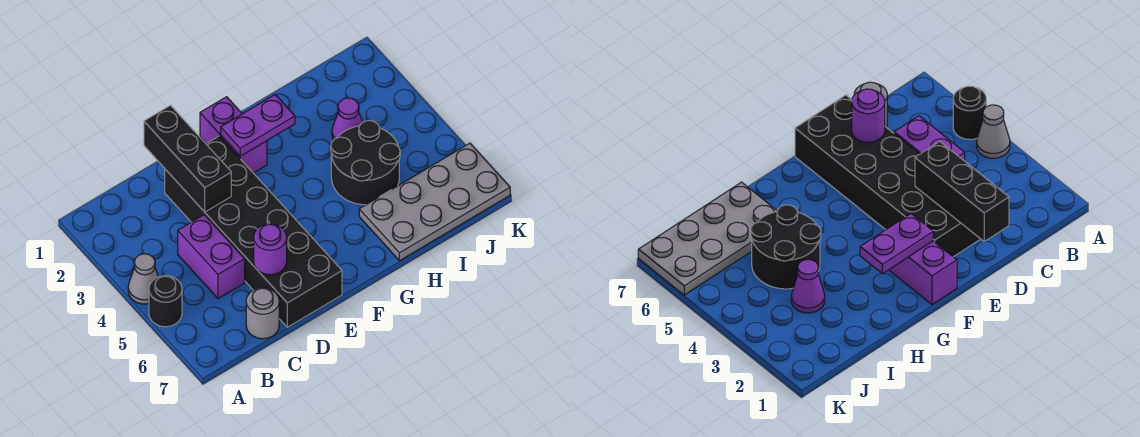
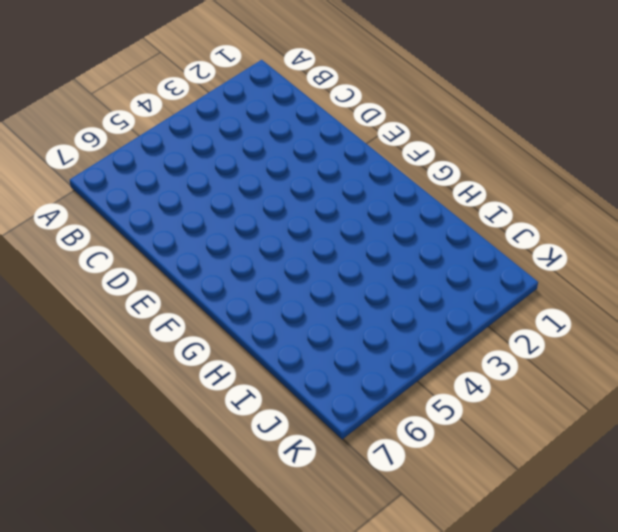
none -> grey cone A4 level 1
none -> black round brick A5 level 1
none -> purple brick C4:C5 level 1

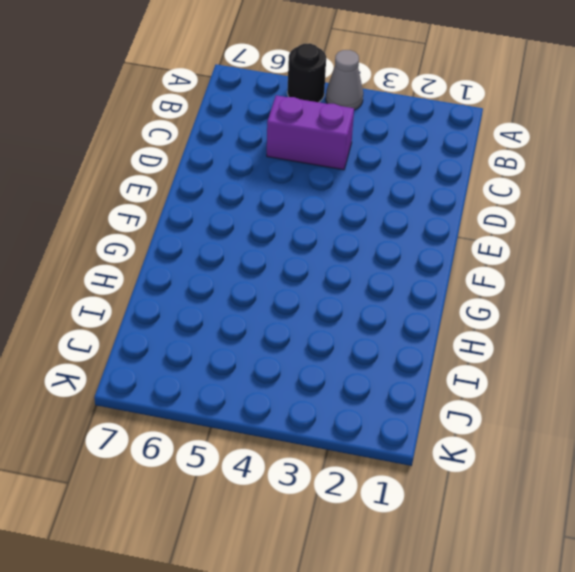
none -> grey round brick C7 level 1
none -> black brick D2:E7 level 1
none -> purple brick F1:F2 level 1

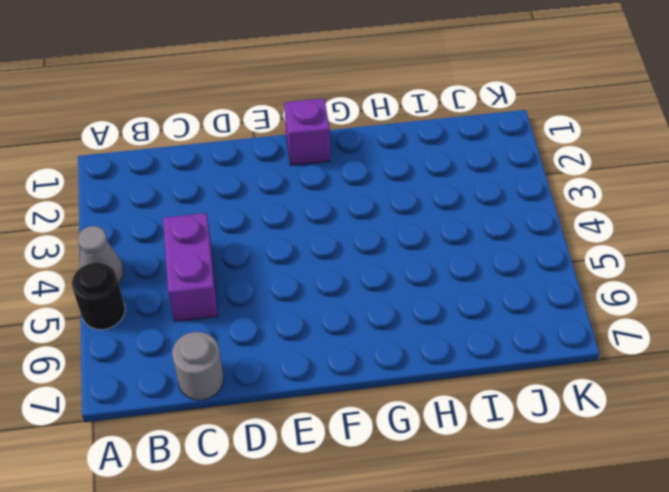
purple brick F1 level 1 -> purple brick F1:F2 level 1
none -> black brick D2:E7 level 1
none -> black round brick H4:I5 level 1
none -> grey plate H6:K7 level 1

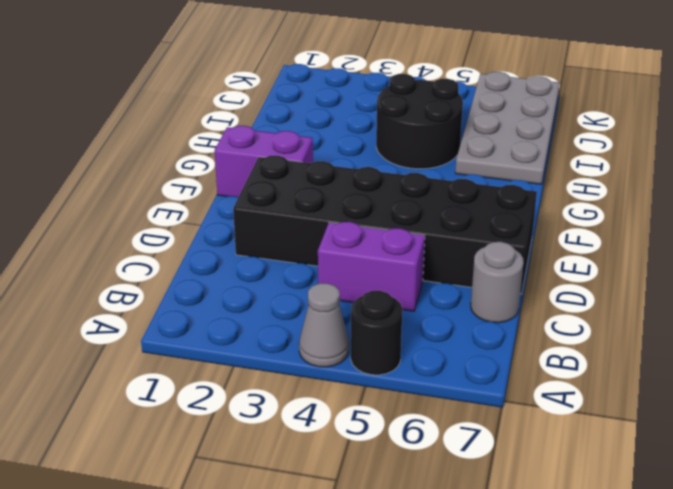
none -> purple cone I3 level 1
none -> black brick D1:D3 level 2
none -> purple round brick D6 level 2

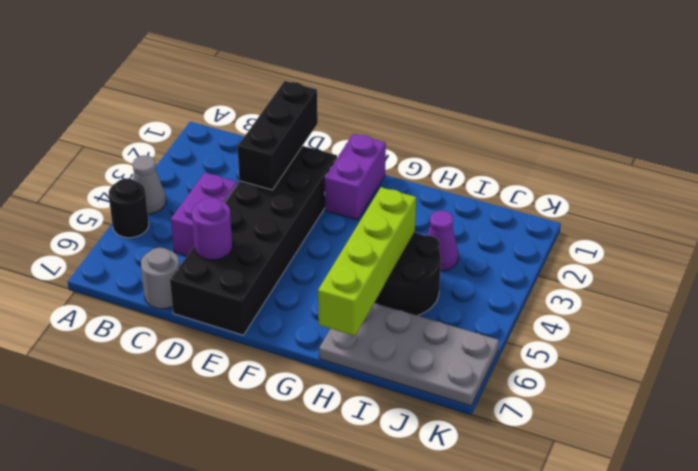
lime brick H4:H7 level 2 -> none
none -> purple plate F2:G2 level 2

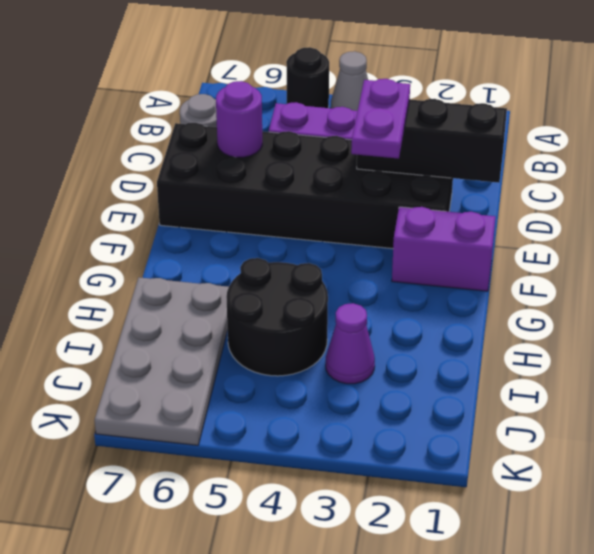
purple plate D3:E3 level 3 -> purple plate F2:G2 level 2

